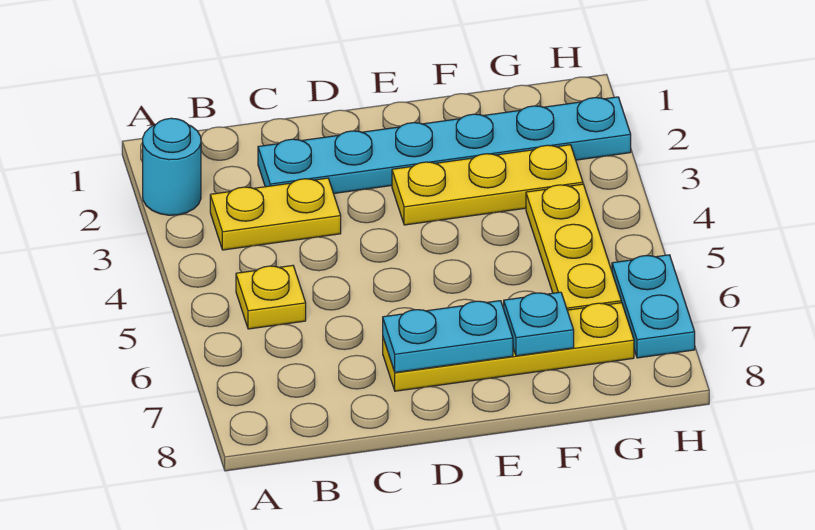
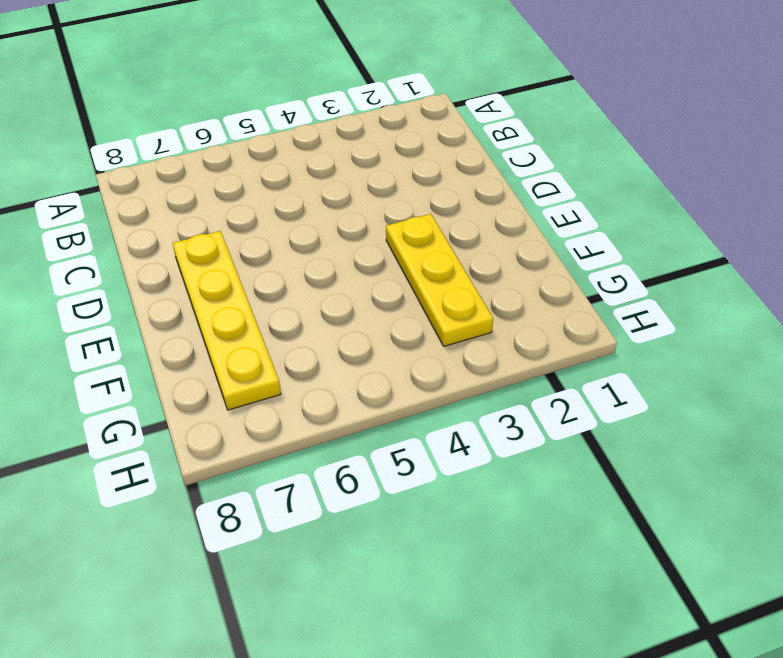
none -> cyan round brick A2 level 1
none -> yellow plate B3:C3 level 1

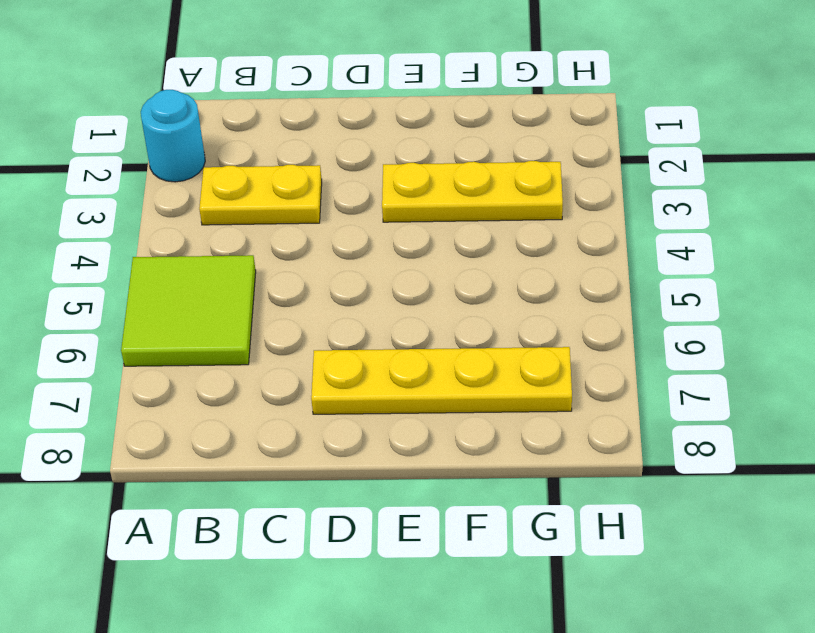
lime tile A5:B6 level 1 -> yellow plate B5 level 1
none -> cyan plate C2:H2 level 1
none -> yellow plate G4:G6 level 1

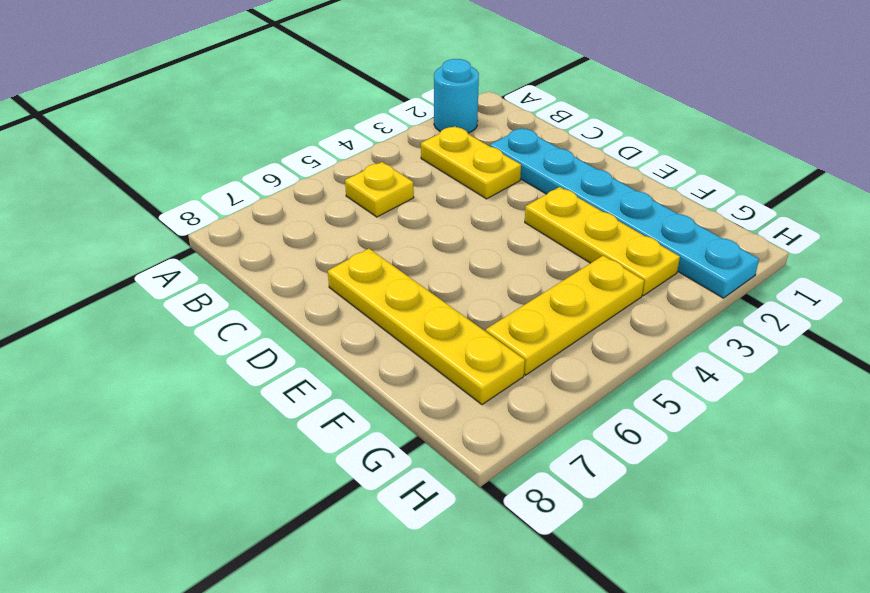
none -> cyan plate H6:H7 level 1
none -> cyan plate D7:E7 level 2

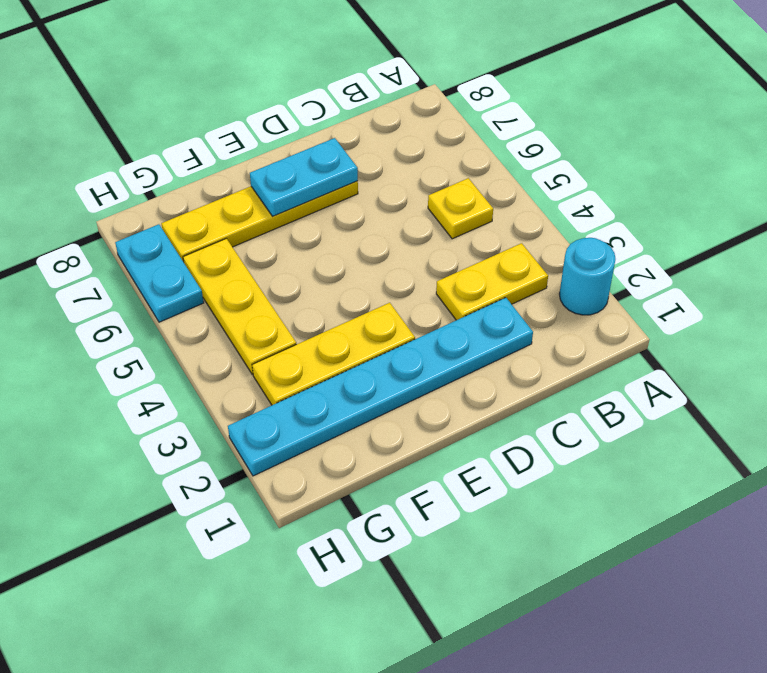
none -> cyan plate F7 level 2

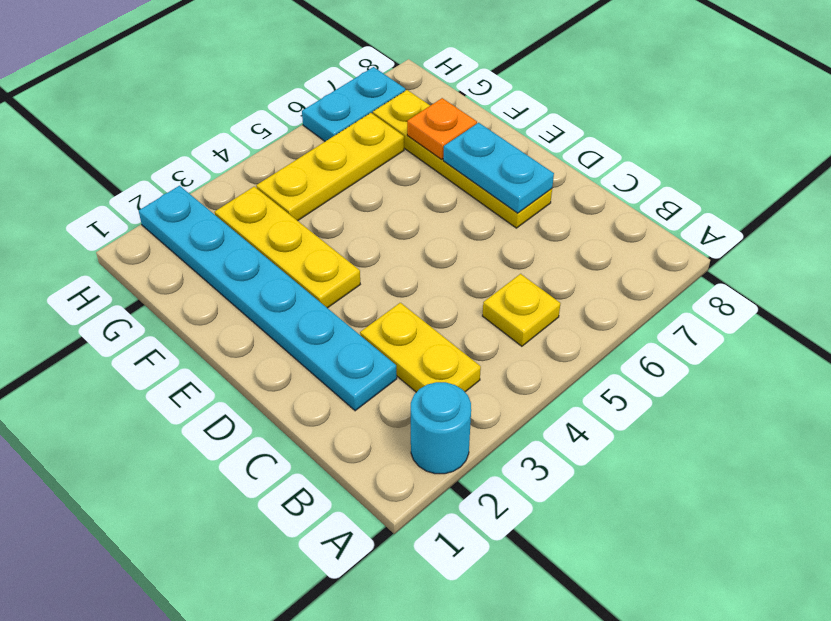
orange plate F7 level 2 -> cyan plate F7 level 2

